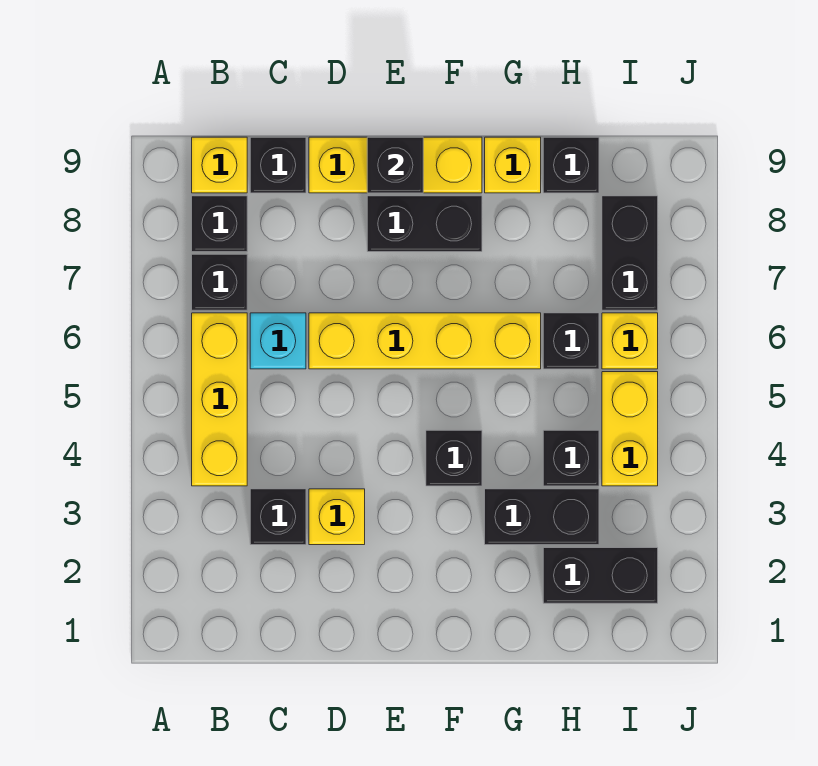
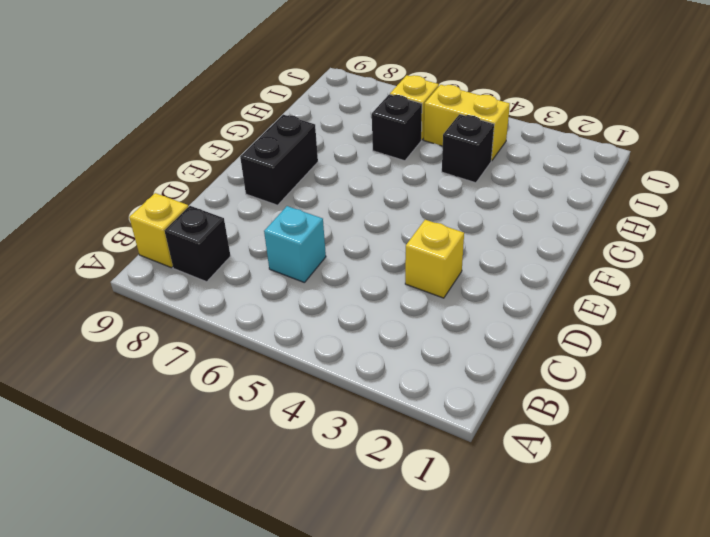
none -> yellow brick B4:B6 level 1
none -> black brick B7 level 1
none -> black brick C3 level 1

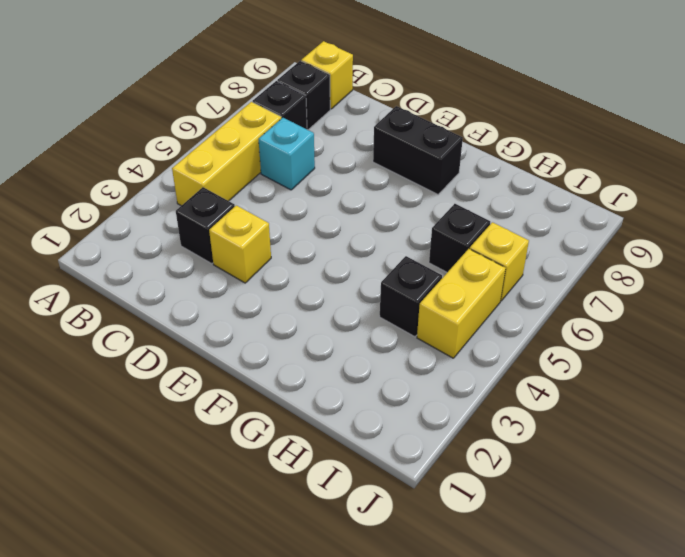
none -> black brick C9 level 1
none -> yellow brick D6:G6 level 1
none -> yellow brick D9:F9 level 1

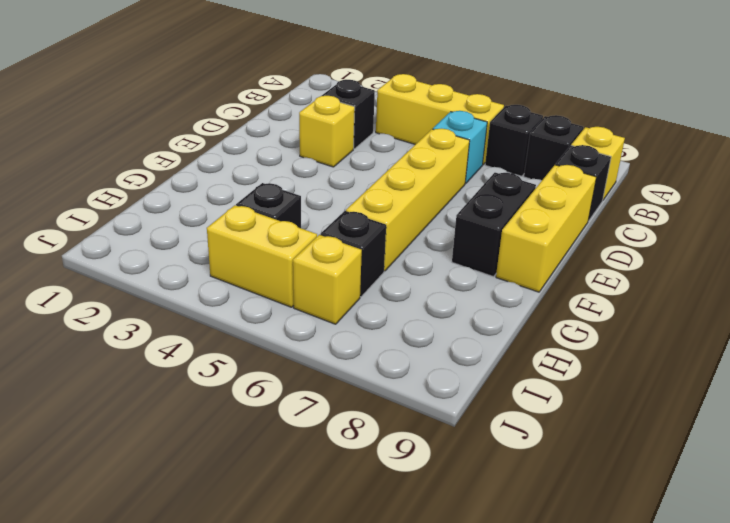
none -> black brick F4 level 1
none -> black brick G3:H3 level 1
none -> yellow brick G9 level 1

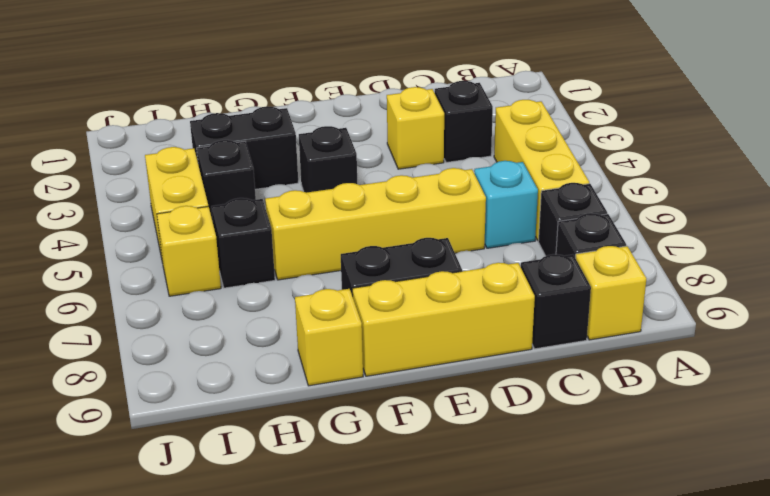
none -> black brick H2:I2 level 1
none -> black brick H9 level 1
none -> black brick I7:I8 level 1

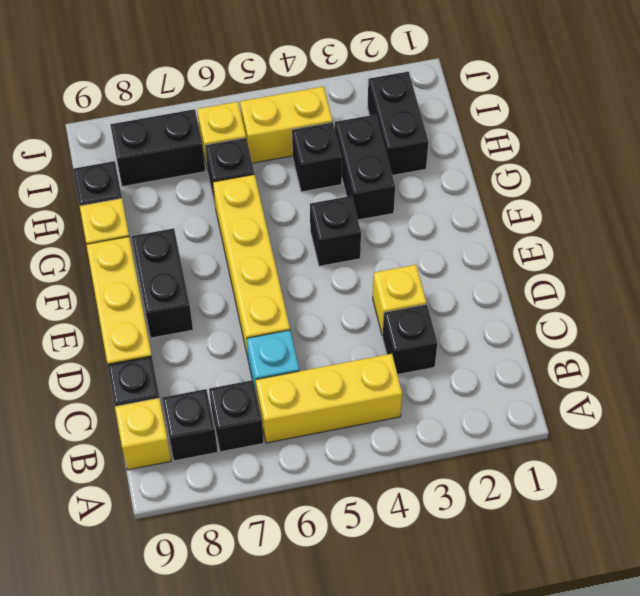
none -> black brick E9 level 2

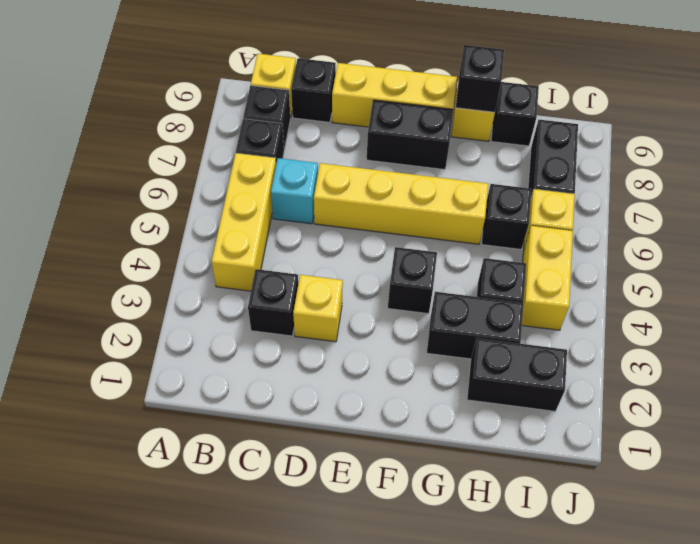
black brick G9 level 2 -> black brick E9 level 2

